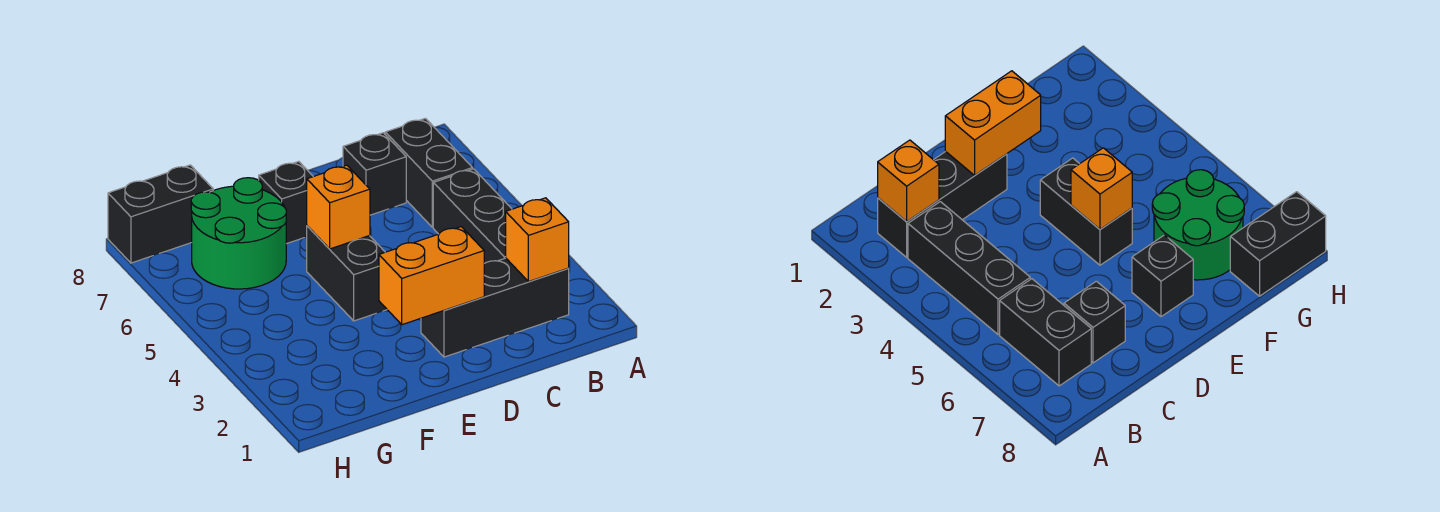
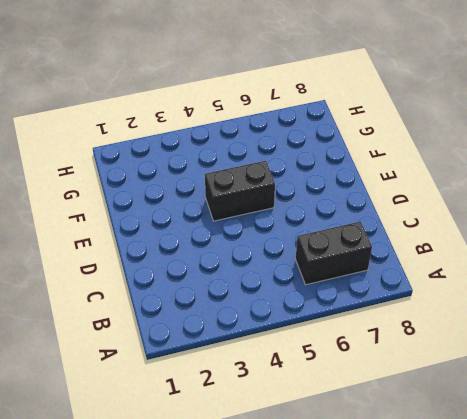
none -> black brick B2:D2 level 1
none -> black brick B3:B5 level 1

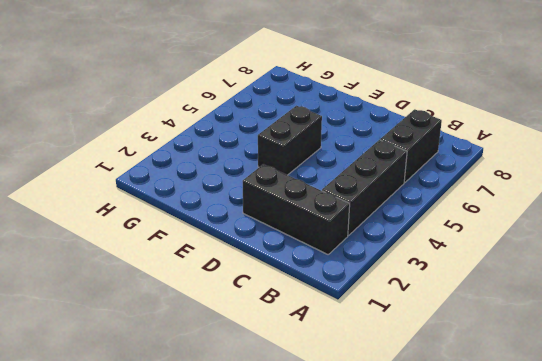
none -> black brick C7 level 1
none -> black brick E7 level 1

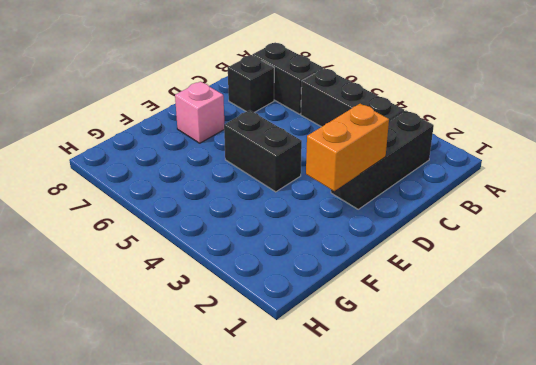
pink brick E7 level 1 -> black brick E7 level 1
none -> green round brick F6:G7 level 1
none -> black brick G8:H8 level 1

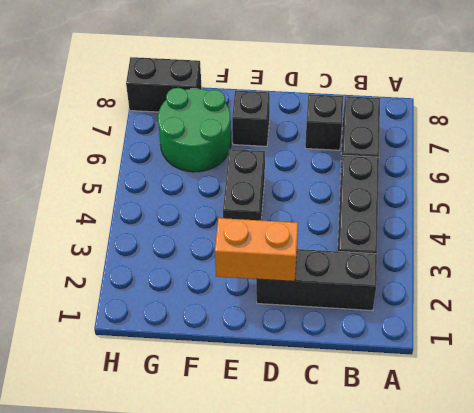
none -> orange brick B2 level 2
none -> orange brick E5 level 2

